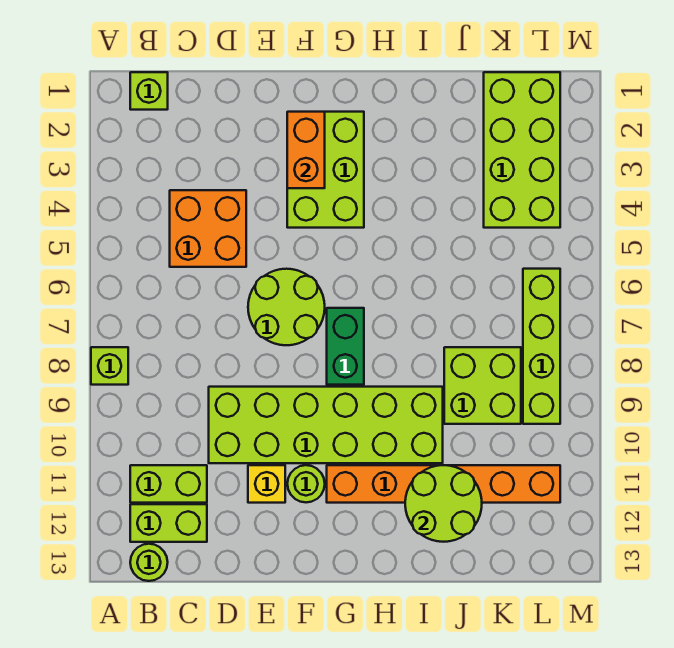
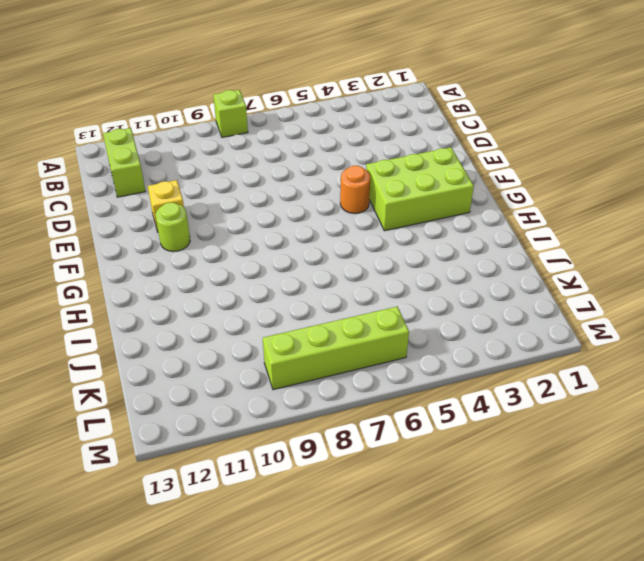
orange round brick F5 level 1 -> none
none -> lime brick B1 level 1
none -> lime brick B11:C11 level 1
none -> lime round brick B13 level 1

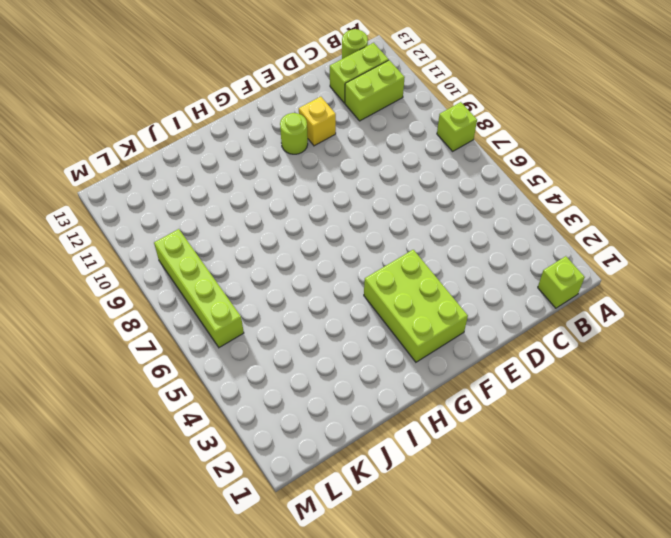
none -> orange brick C4:D5 level 1
none -> lime brick D9:I10 level 1
none -> lime round brick E6:F7 level 1

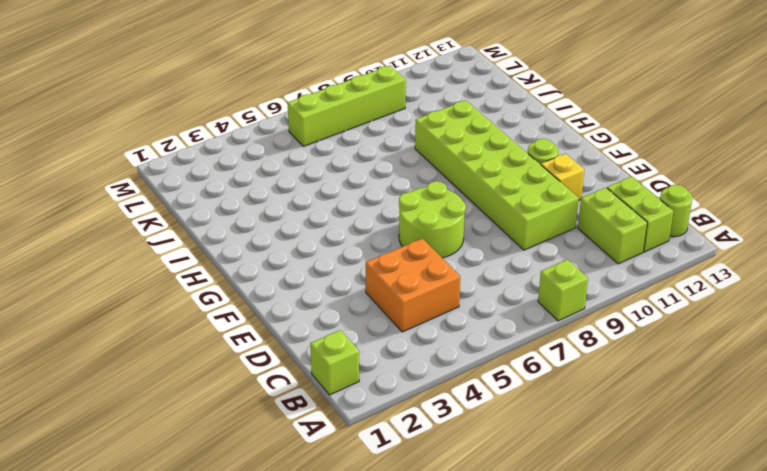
none -> lime brick F2:G4 level 1
none -> green brick G7:G8 level 1
none -> orange brick G11:L11 level 1

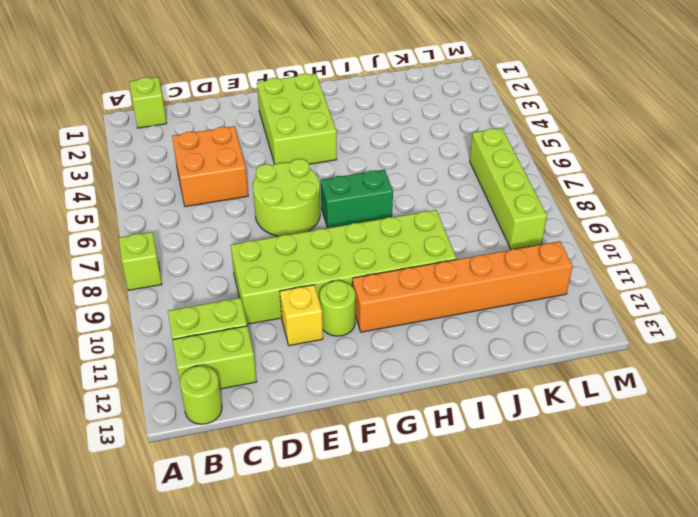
green brick G7:H7 level 1 -> green brick G7:G8 level 1
none -> lime brick J8:K9 level 1
none -> lime brick K1:L4 level 1
none -> orange brick F2:F3 level 2

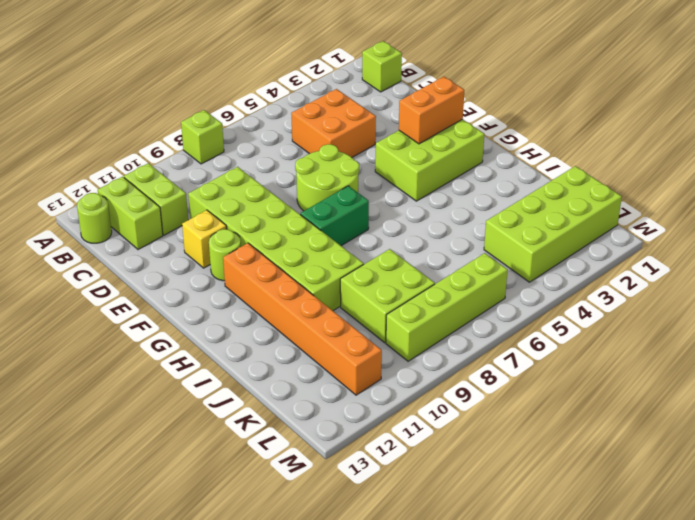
none -> lime round brick I11:J12 level 2

